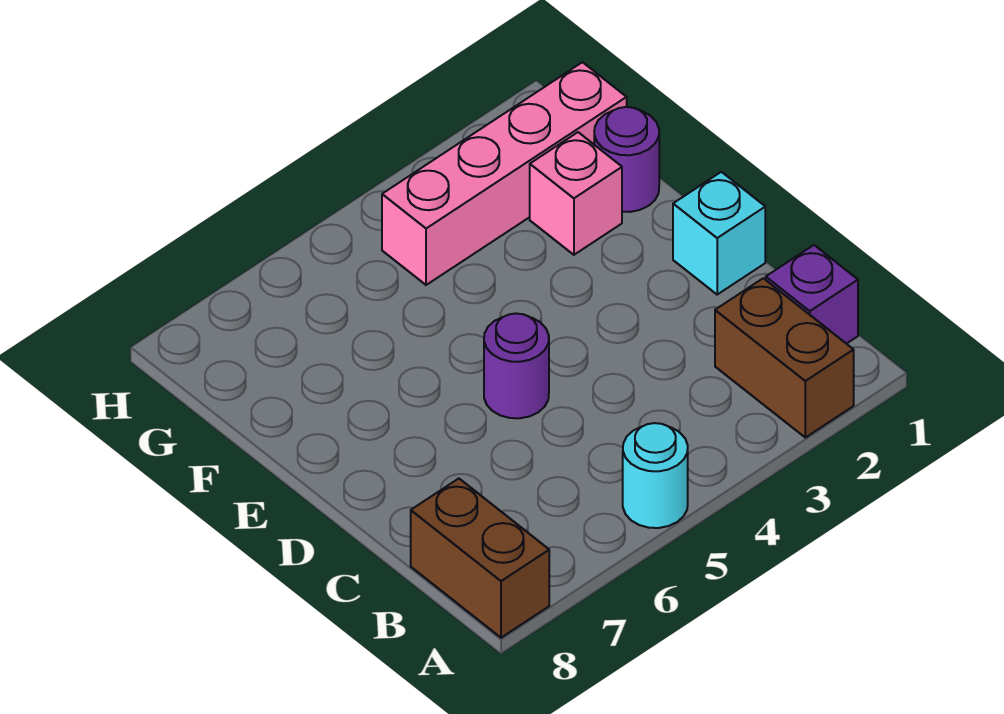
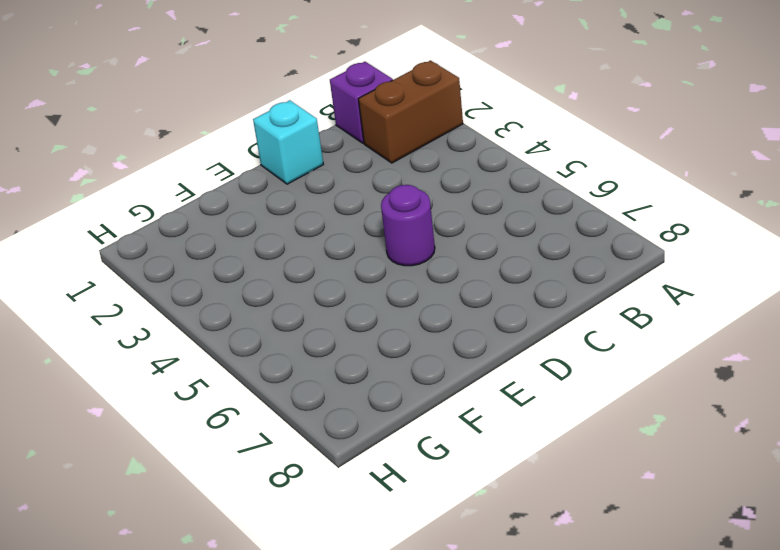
none -> cyan round brick A5 level 1
none -> brown brick A8:B8 level 1

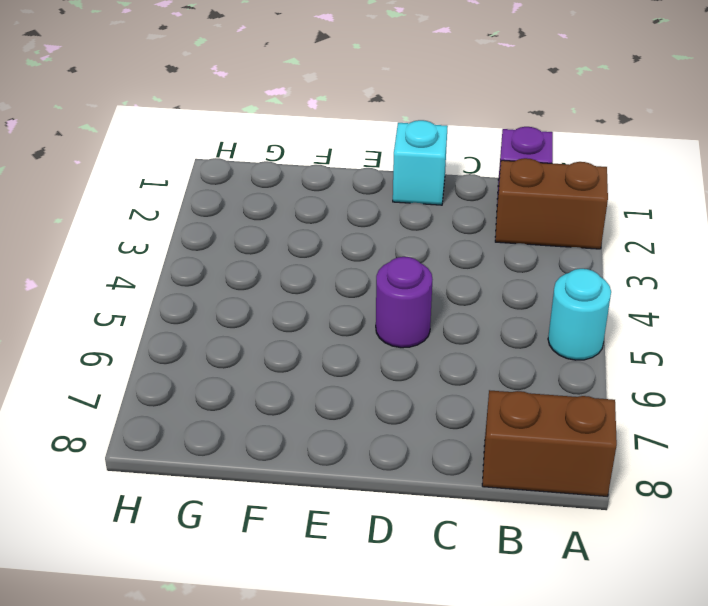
none -> purple round brick F1 level 1
none -> pink brick F2 level 1

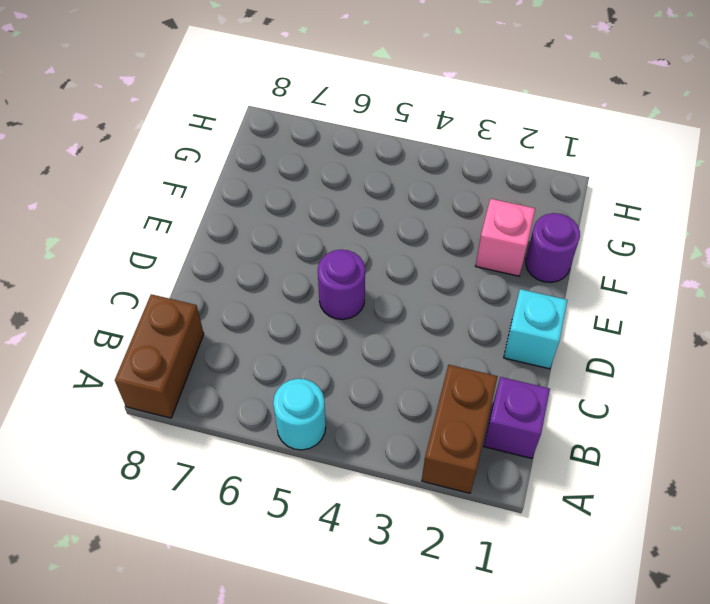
none -> pink brick G1:G4 level 1

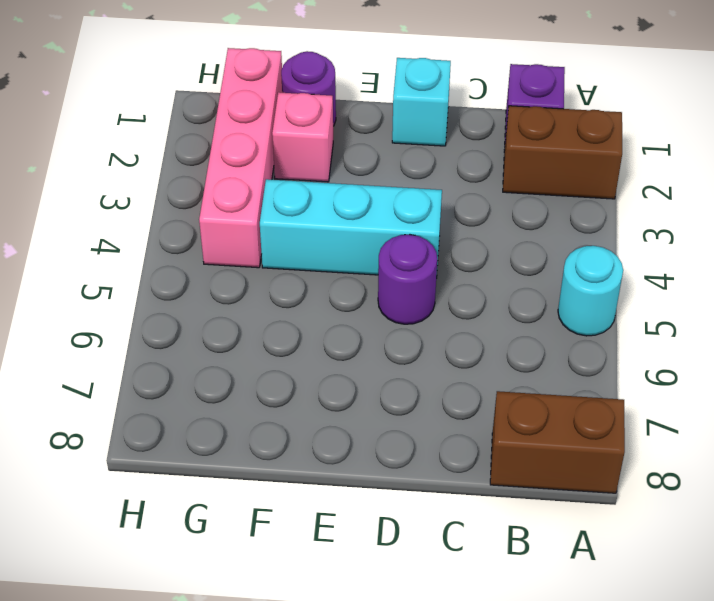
cyan brick D4:F4 level 1 -> none

